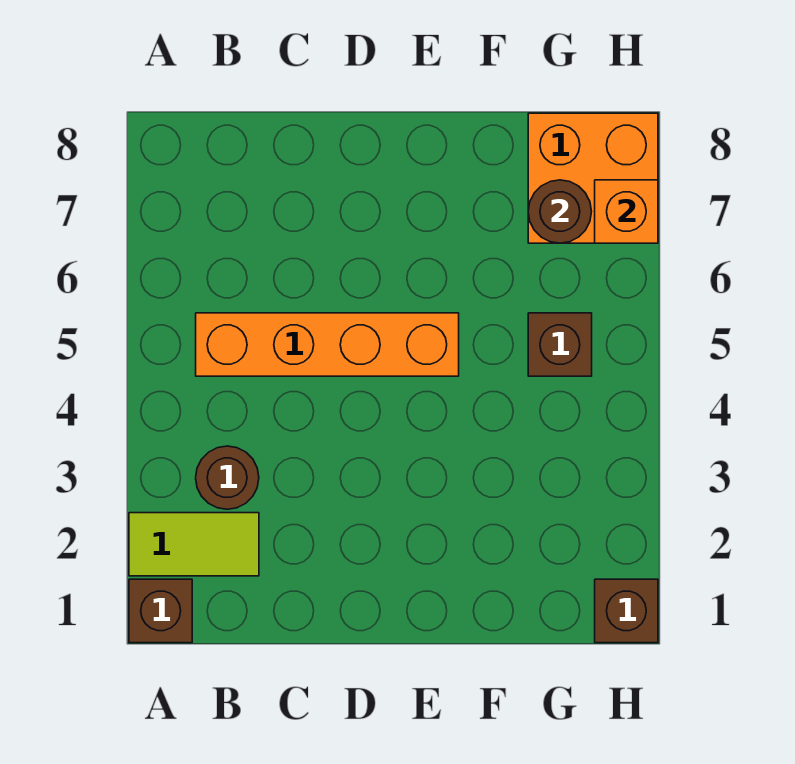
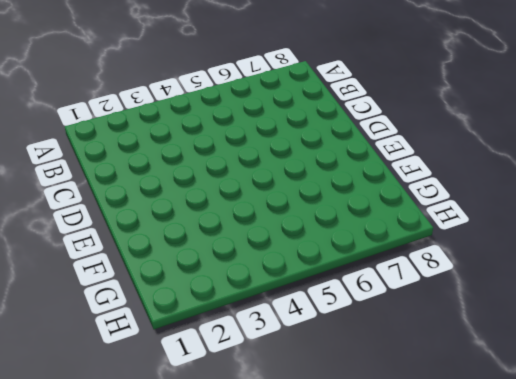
none -> brown brick A1 level 1
none -> lime tile A2:B2 level 1

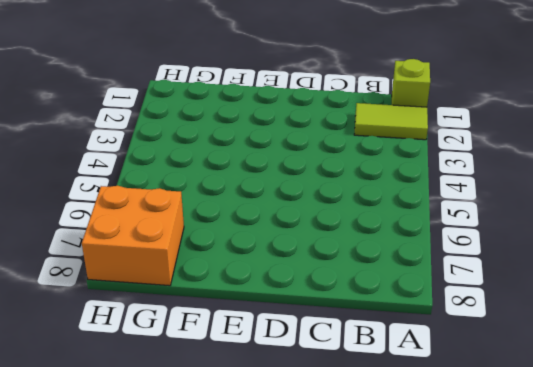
lime brick A1 level 1 -> brown brick A1 level 1
none -> brown round brick B3 level 1
none -> orange brick B5:E5 level 1

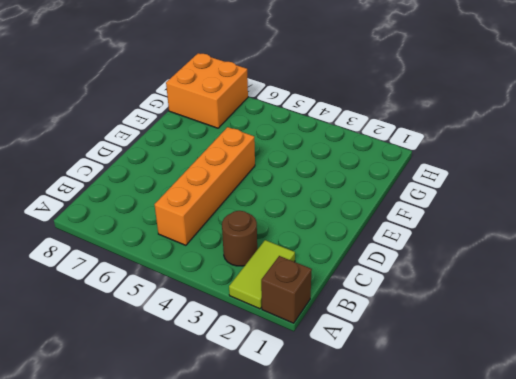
none -> brown brick G5 level 1
none -> brown brick H1 level 1

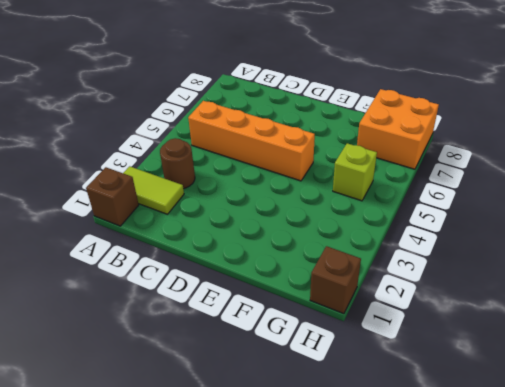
lime brick G5 level 1 -> brown brick G5 level 1
none -> brown round brick G7 level 2
none -> orange brick H7 level 2

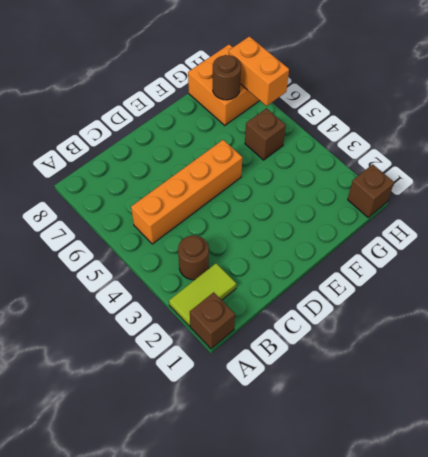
orange brick H6:H7 level 2 -> orange brick H7 level 2

